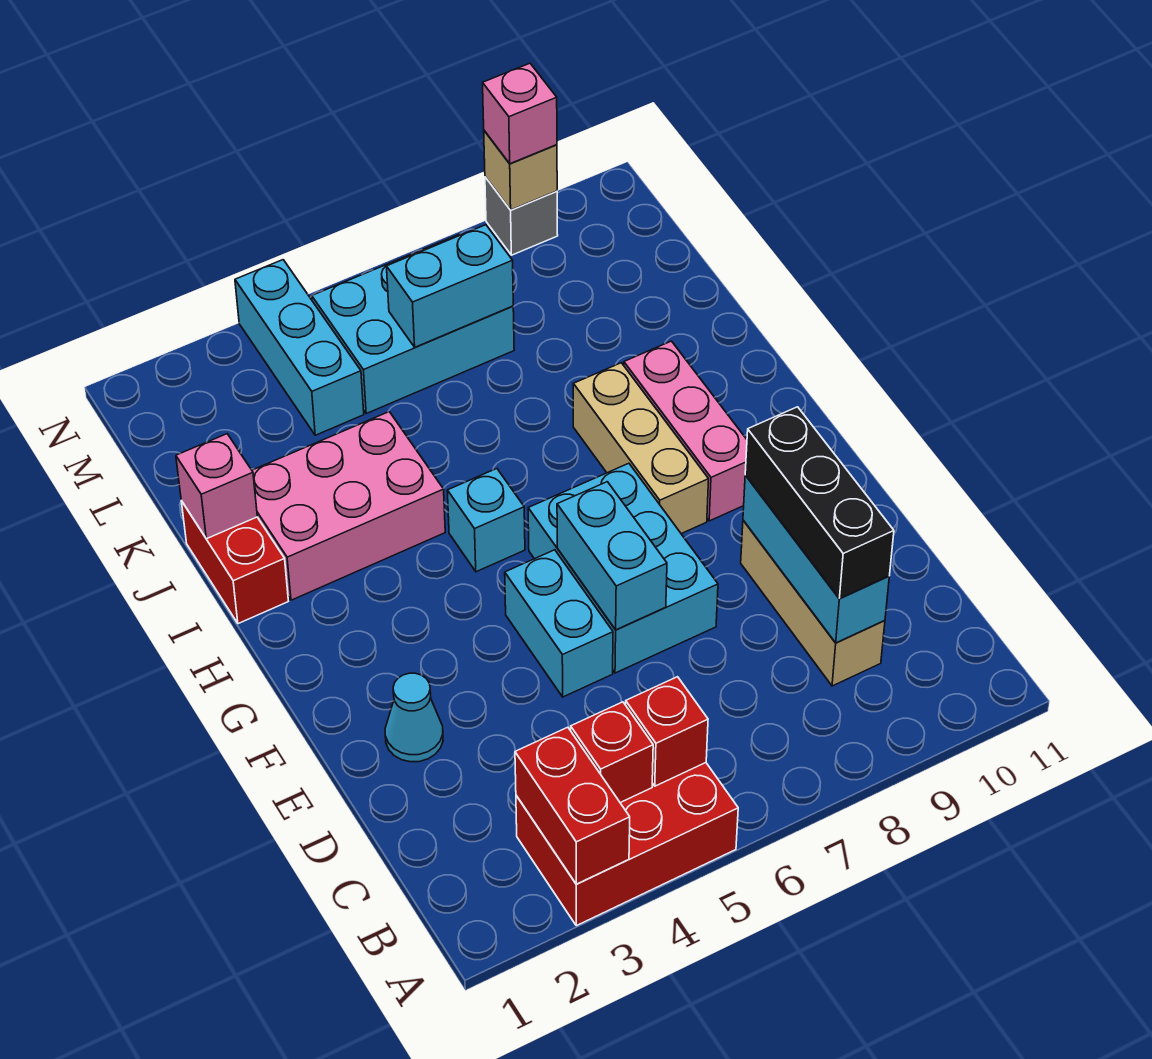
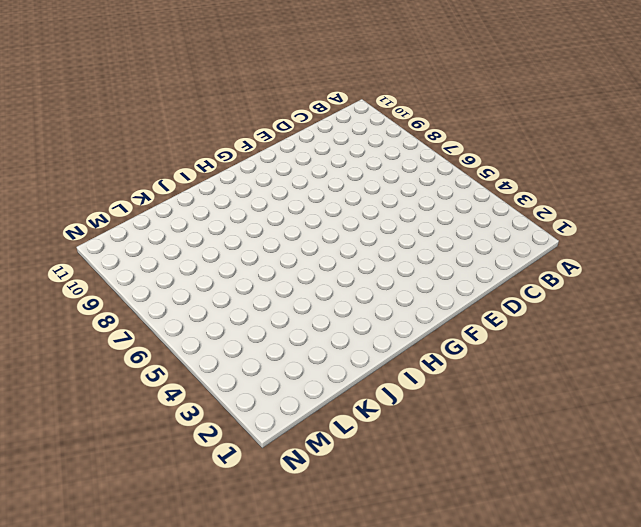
none -> red brick A3:B5 level 1
none -> tan brick C9:E9 level 1
none -> cyan cone E2 level 1

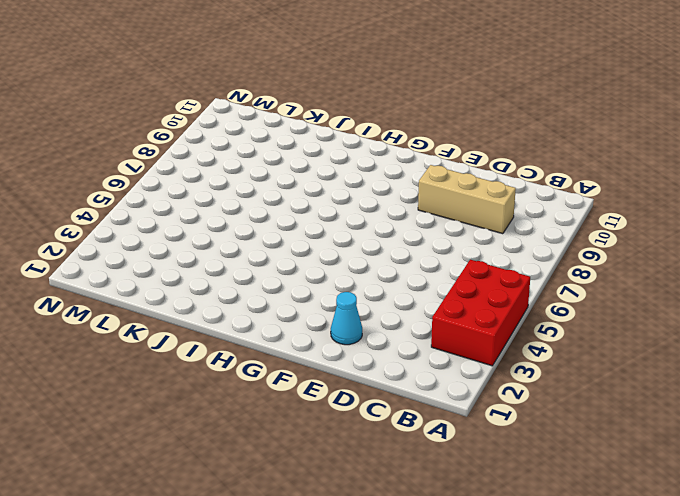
none -> cyan brick E5:F5 level 1
none -> cyan brick E6:G7 level 1
none -> tan brick G8:I8 level 1

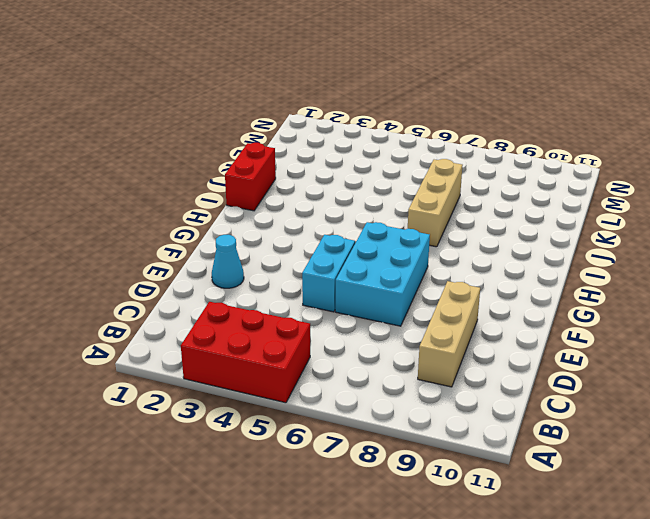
tan brick I7:K7 level 1 -> tan brick G8:I8 level 1
none -> pink brick G9:I9 level 1
none -> cyan brick H5 level 1
none -> pink brick I2:J4 level 1

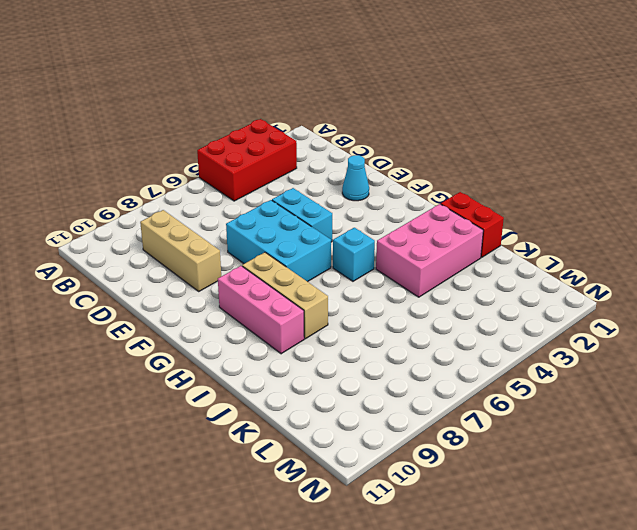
none -> cyan brick L4:N4 level 1
none -> cyan brick L5:M7 level 1
none -> grey brick N9 level 1

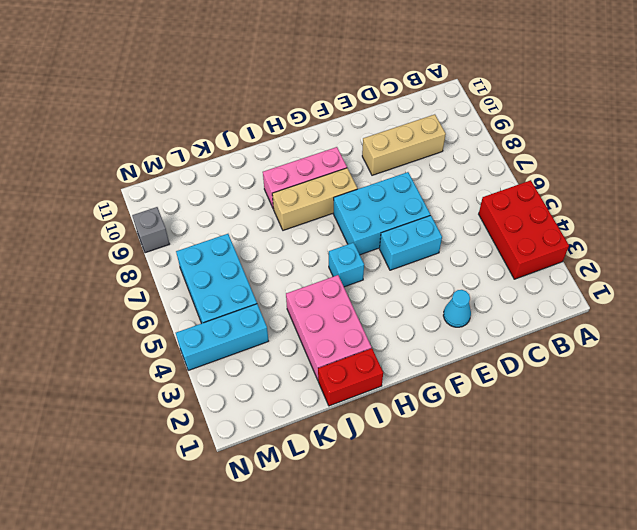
none -> red brick A3:B3 level 2
none -> red brick B4 level 2
none -> red brick B5 level 2

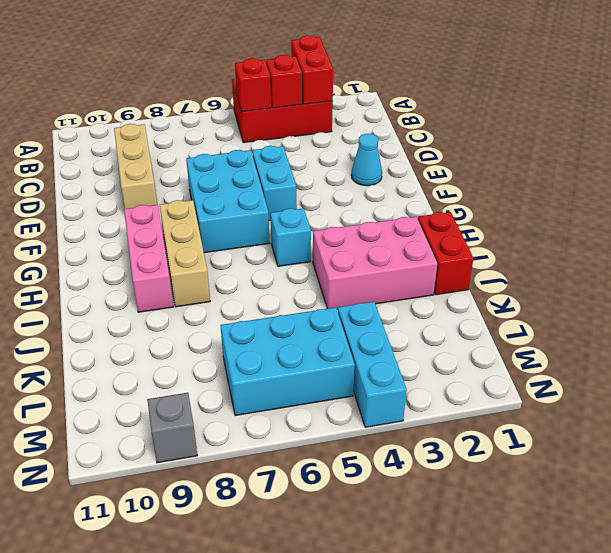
none -> cyan brick C9:E9 level 2
none -> cyan brick E6:F6 level 2
none -> pink brick J1 level 2

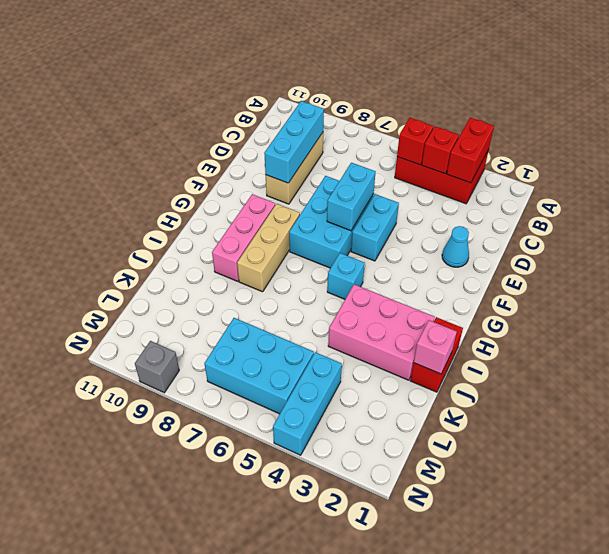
none -> cyan brick L6:L7 level 2
none -> tan brick N9 level 2
none -> black brick C9:E9 level 3

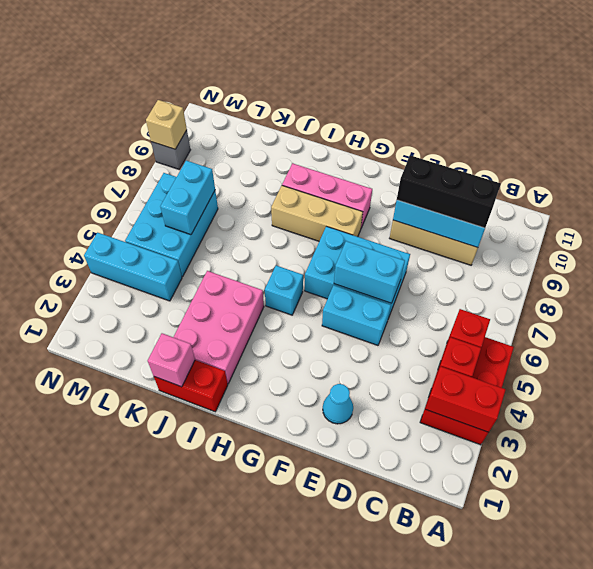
none -> pink brick N9 level 3

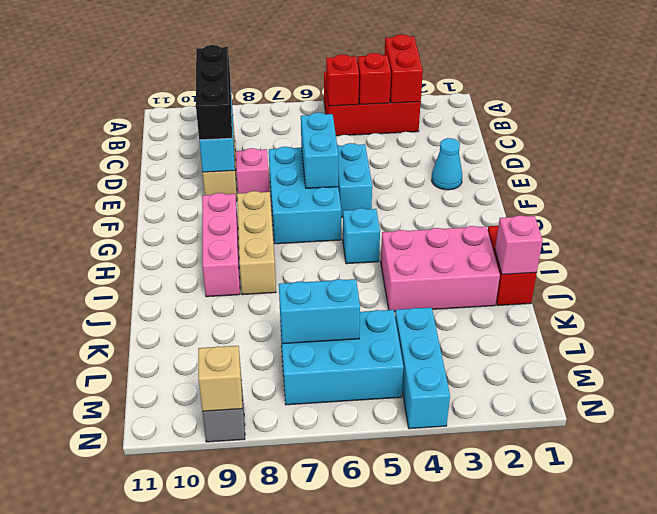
pink brick E8 level 1 -> pink brick N9 level 3

